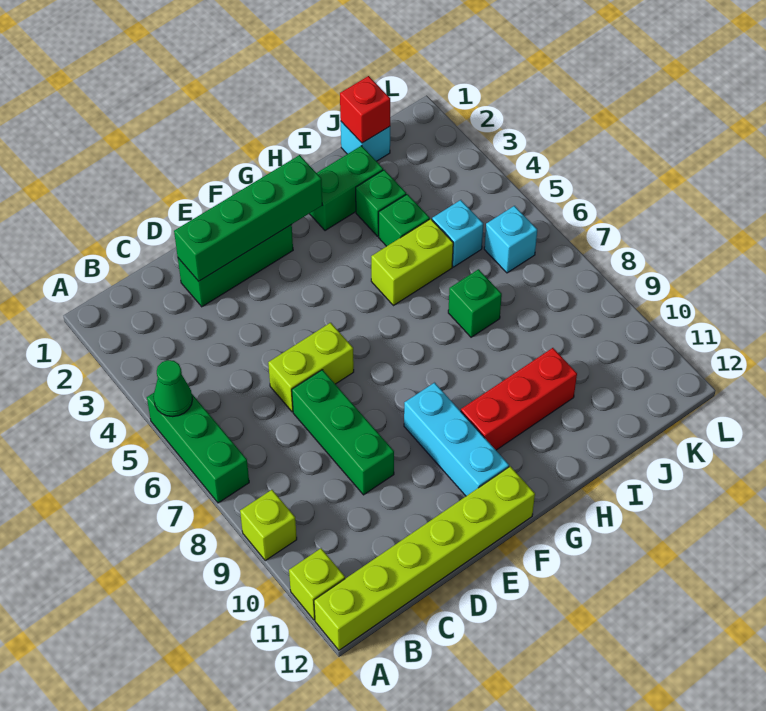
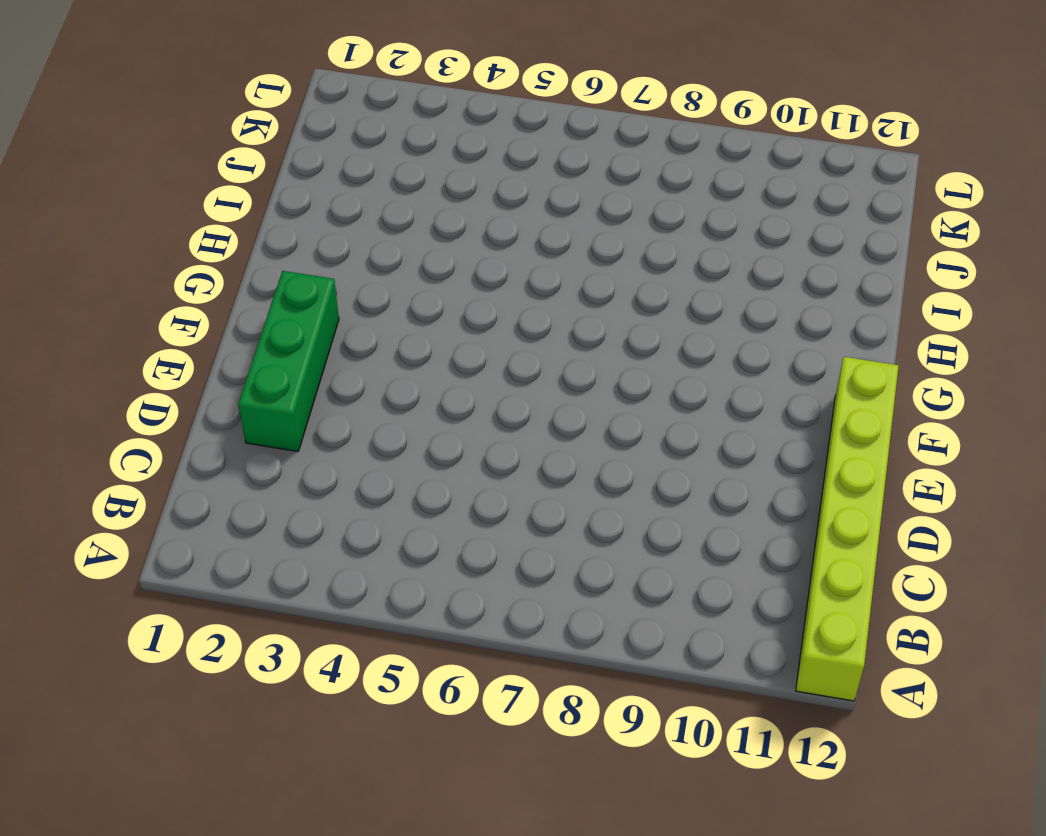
none -> green brick A5:A7 level 1
none -> lime brick A9 level 1
none -> lime brick A11 level 1

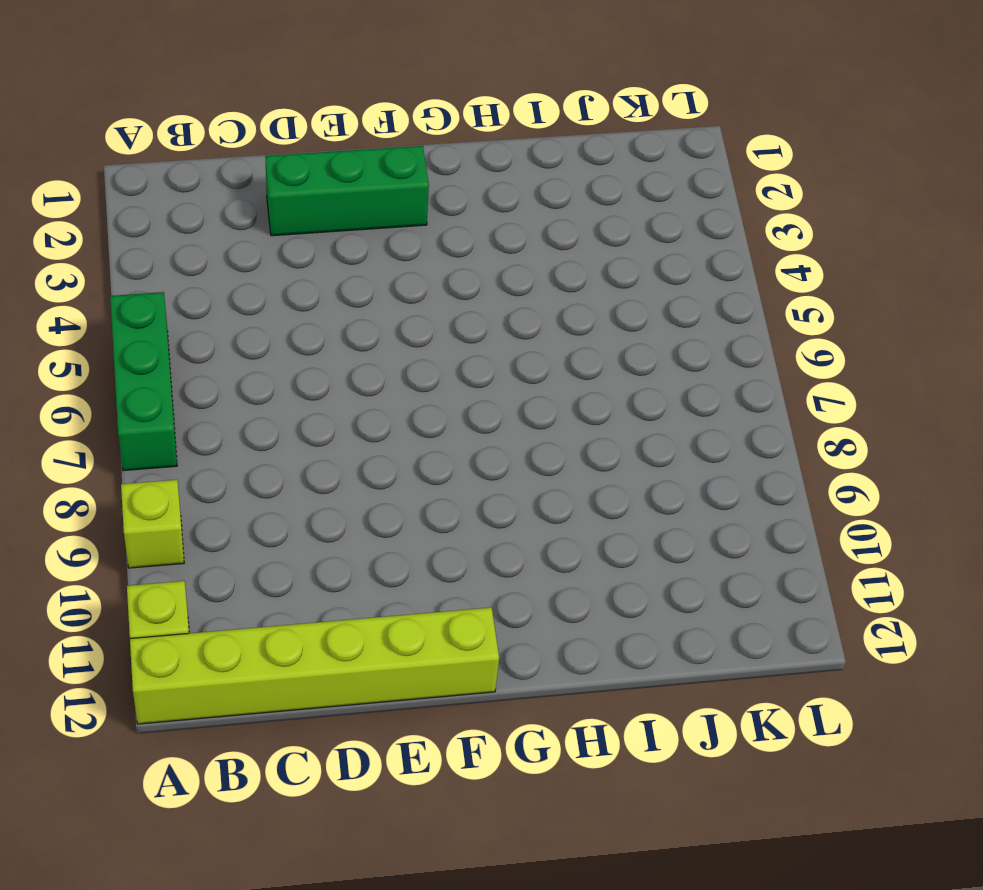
none -> lime brick D6:E6 level 1
none -> green brick D7:D9 level 1
none -> cyan brick F9:F11 level 1

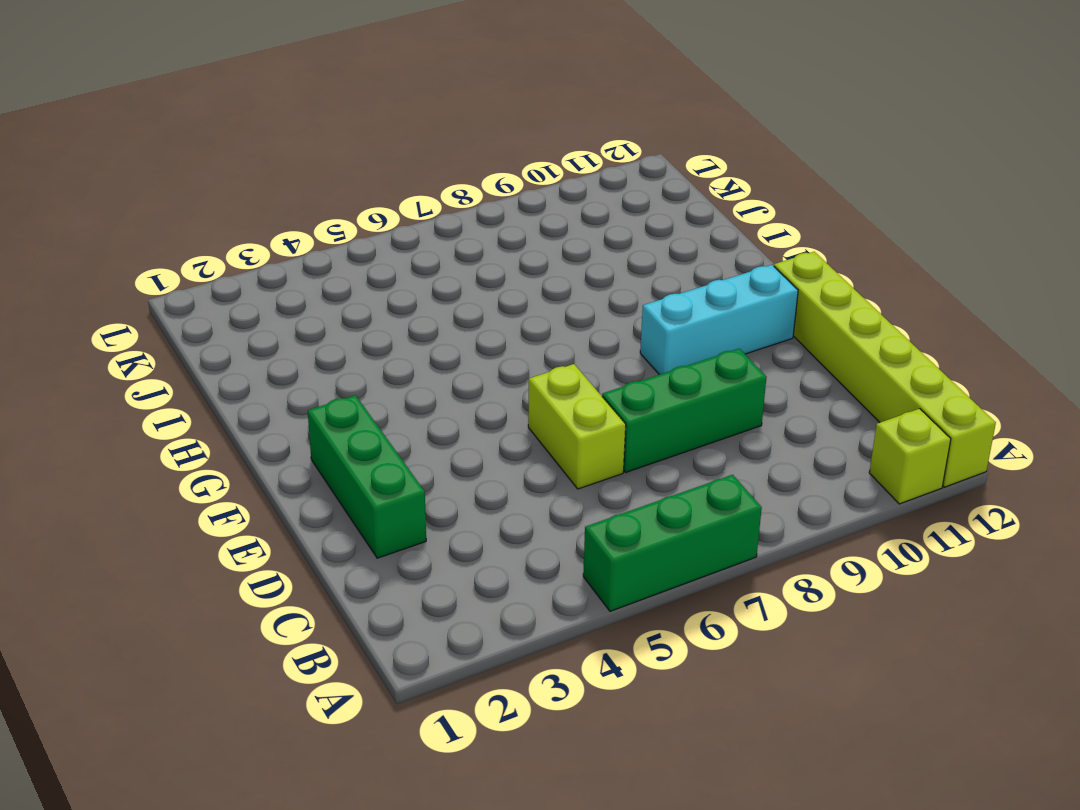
none -> lime brick A9 level 1
none -> red brick G10:I10 level 1
none -> green brick H2:I2 level 1

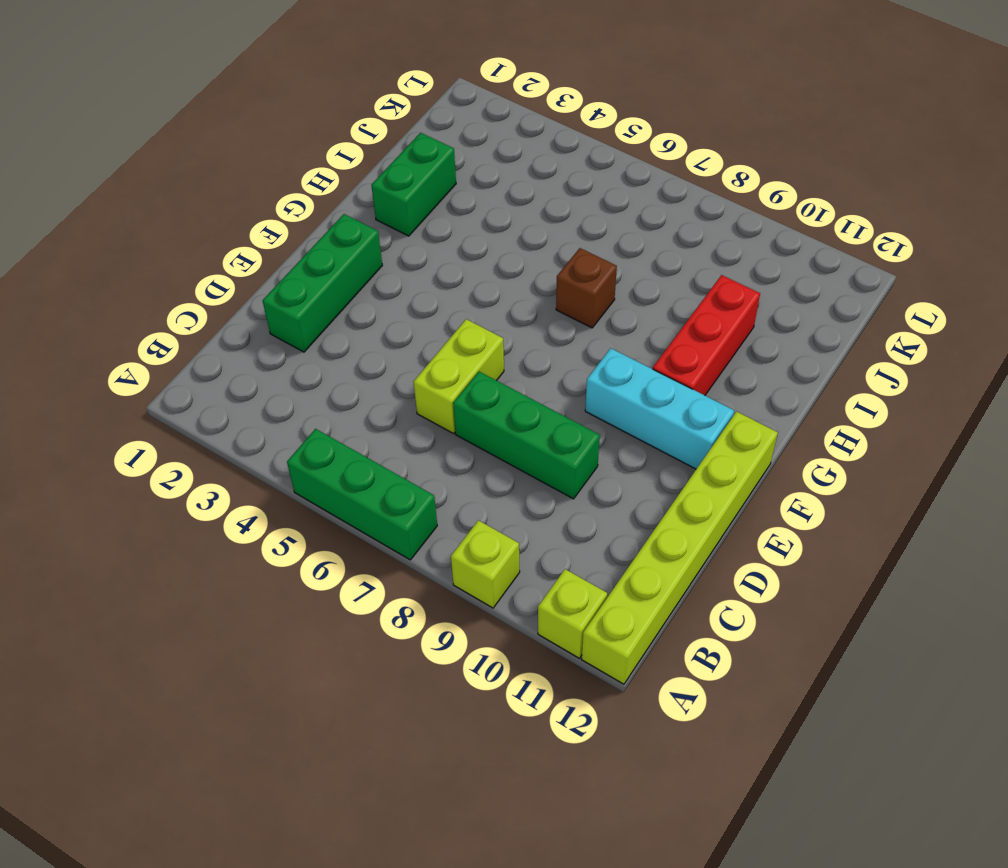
brown brick H7 level 1 -> none
none -> lime brick H5:I5 level 1
none -> green brick I3 level 1
none -> green brick I4 level 1

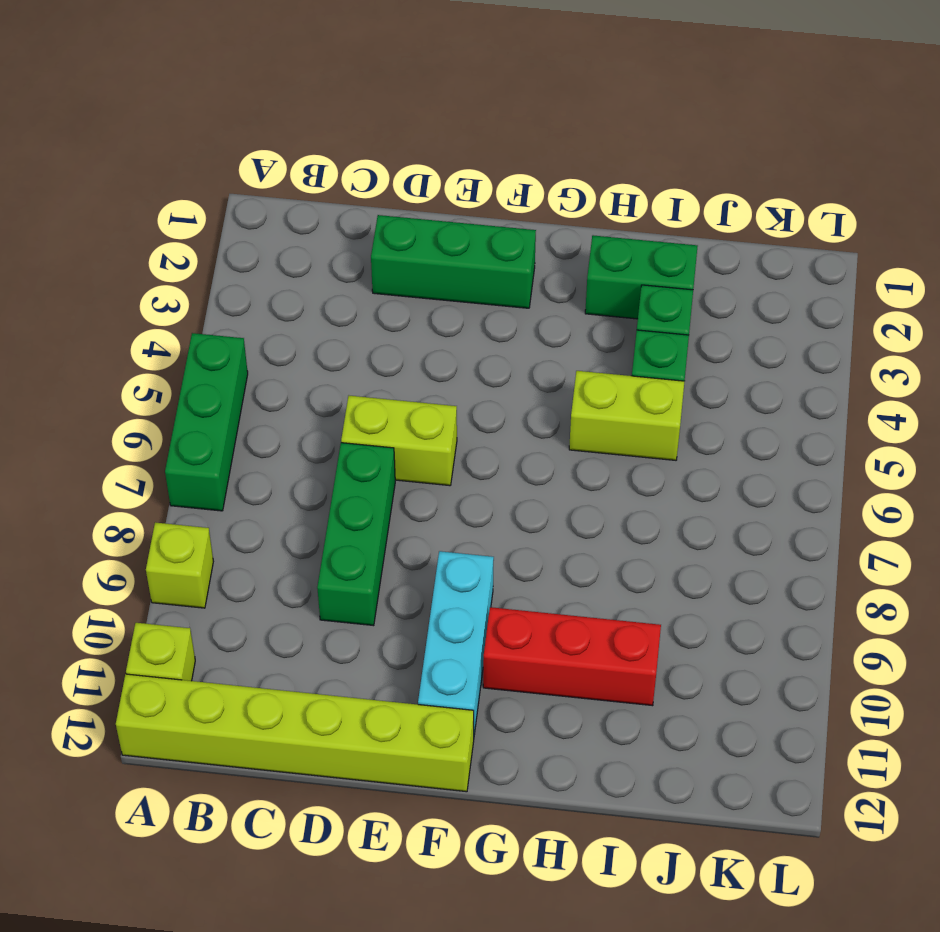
none -> green brick I7 level 1
none -> cyan brick J1 level 1
none -> cyan brick J5 level 1

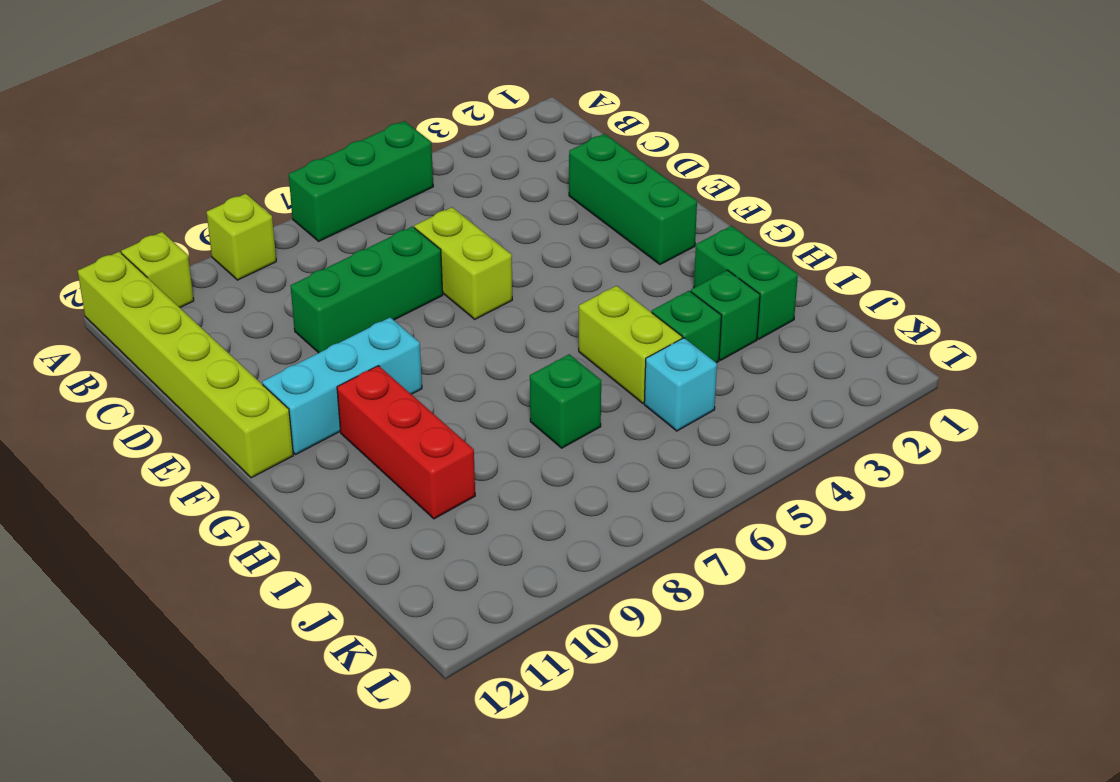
none -> cyan brick J1 level 1
none -> cyan brick K6 level 1
none -> green cone A5 level 2

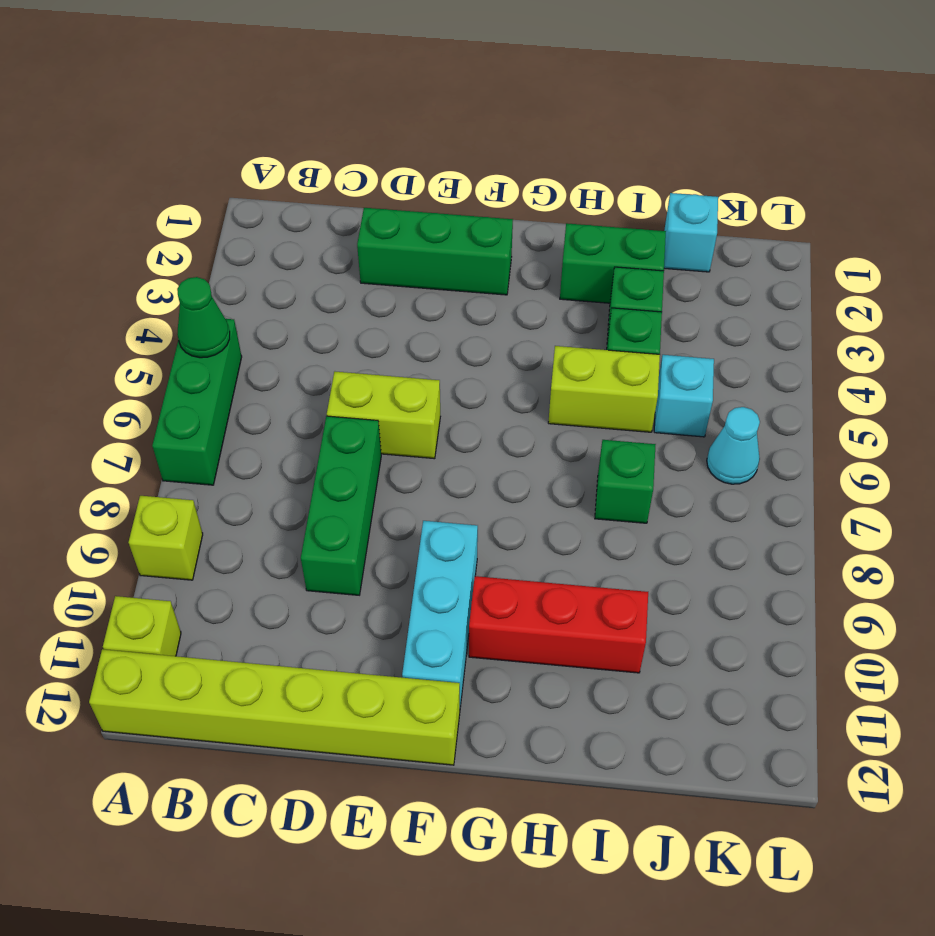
cyan cone K6 level 1 -> cyan brick K6 level 1
none -> green brick D2:G2 level 2
none -> red brick J1 level 2

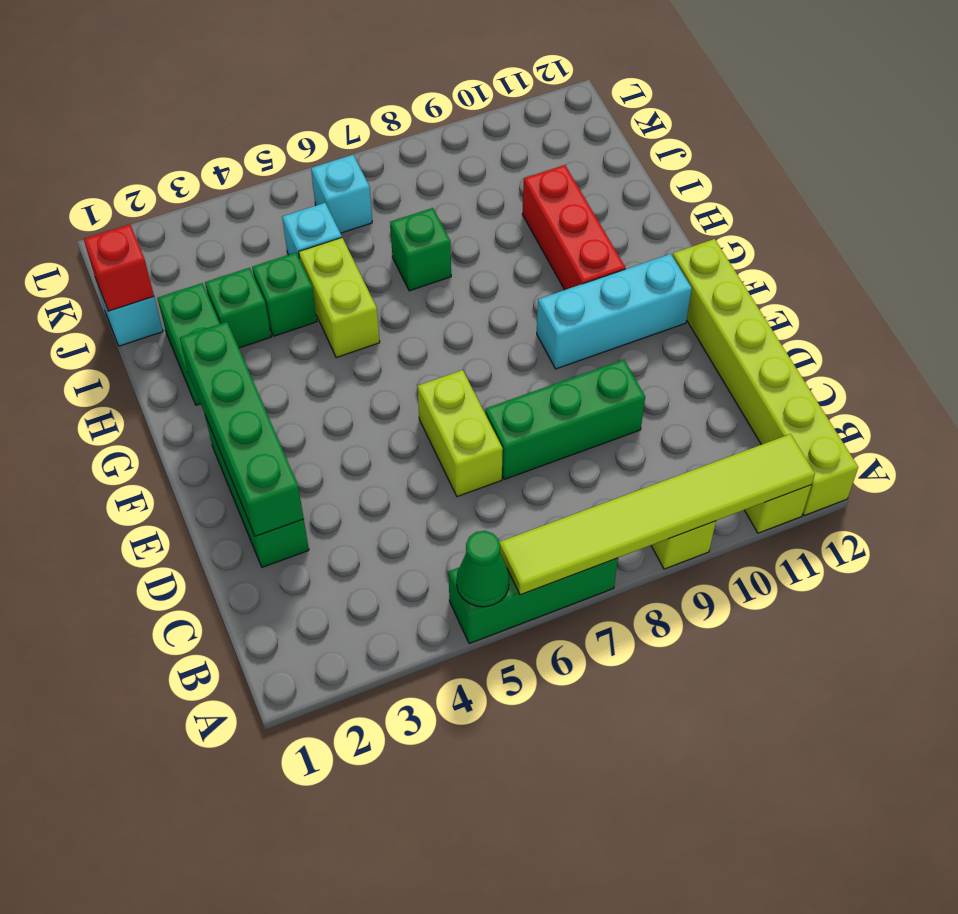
lime tile A6:A11 level 2 -> none

